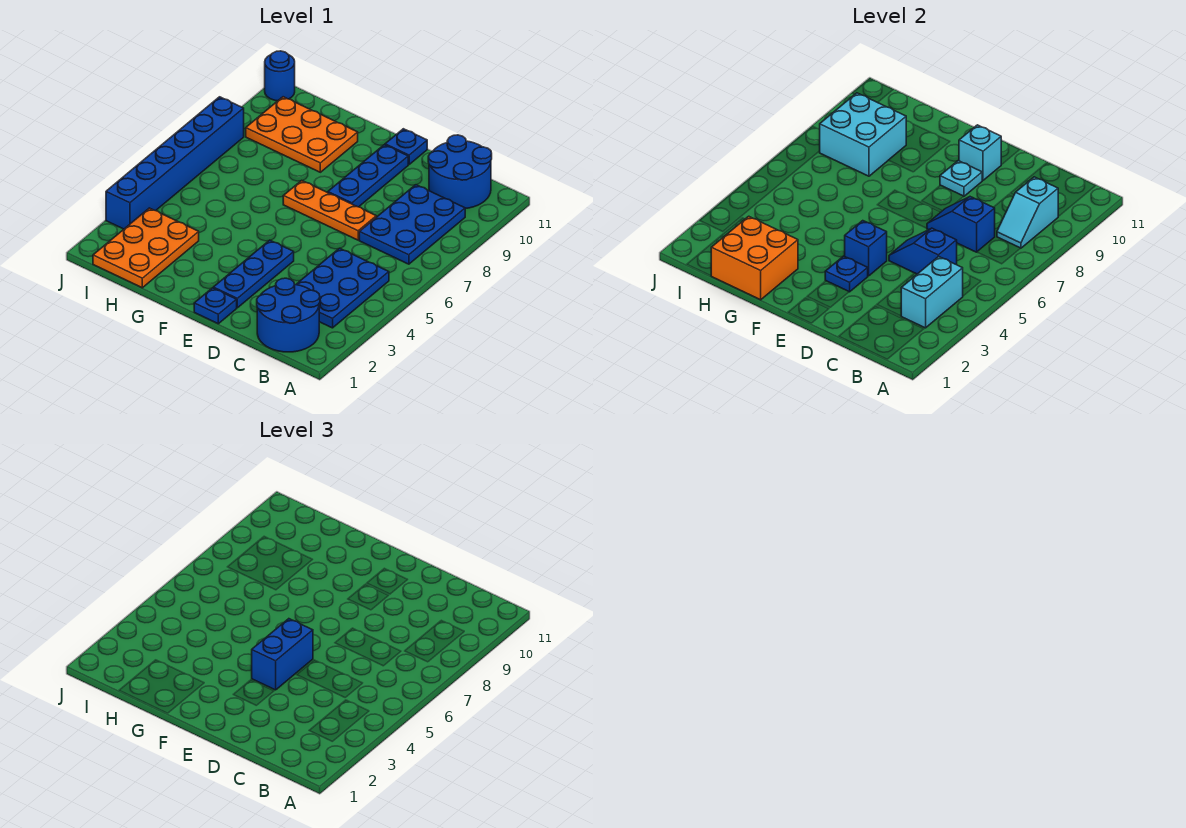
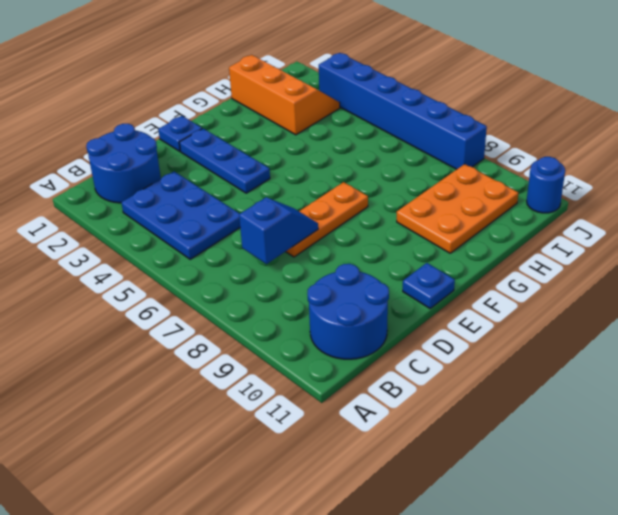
orange slope H1:I3 level 1 top H -> orange plate H1:I3 level 1
none -> blue plate B7:C9 level 1
none -> blue plate E8:E10 level 1
none -> cyan brick B3:B4 level 2

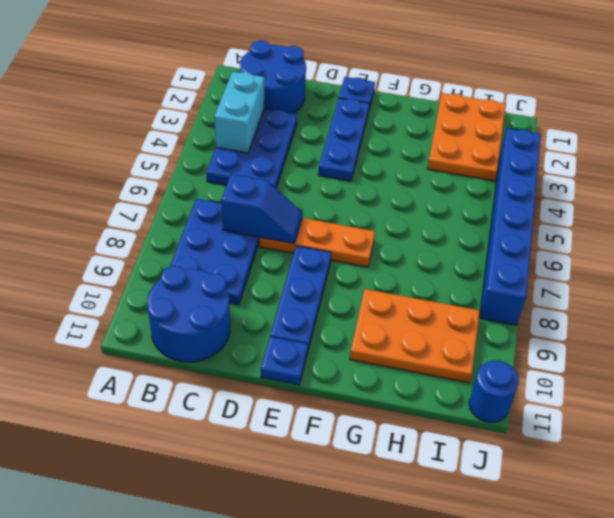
none -> cyan slope B8:B9 level 2 top 9
none -> blue slope C5:D5 level 2 top C
none -> blue plate E3 level 2

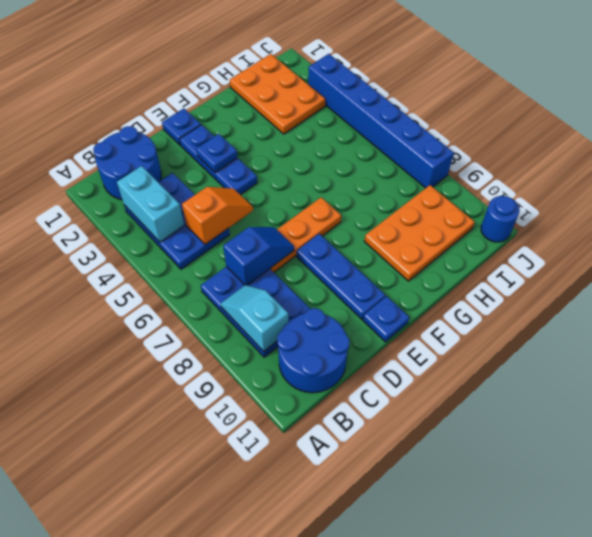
orange slope C5:D5 level 2 top C -> blue slope C5:D5 level 2 top C
none -> blue brick E4 level 2
none -> cyan plate E9 level 2
none -> cyan brick E10 level 2

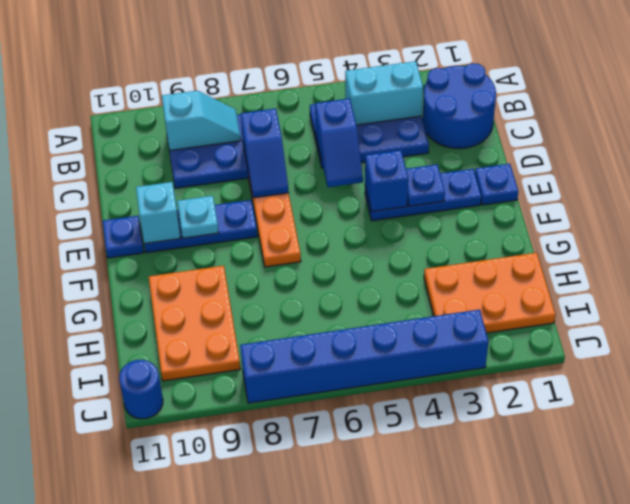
none -> blue round brick B10:C11 level 1
none -> orange brick G1:H2 level 2
none -> cyan brick H8:I9 level 2

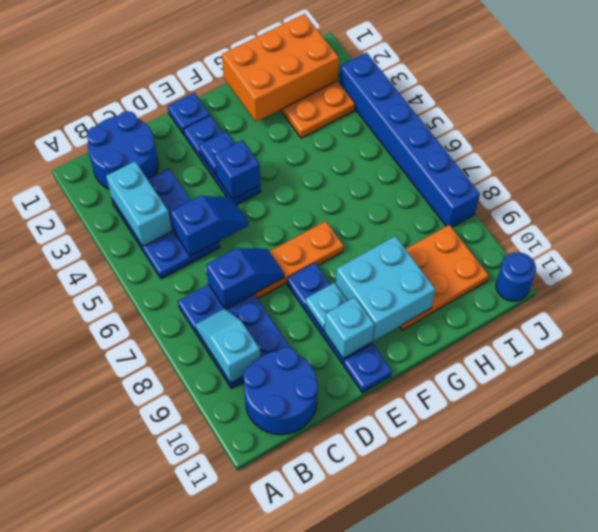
cyan brick F9:G10 level 2 -> cyan brick H8:I9 level 2
orange brick G1:I2 level 2 -> orange brick G1:H2 level 2
none -> blue brick E4:E5 level 3

